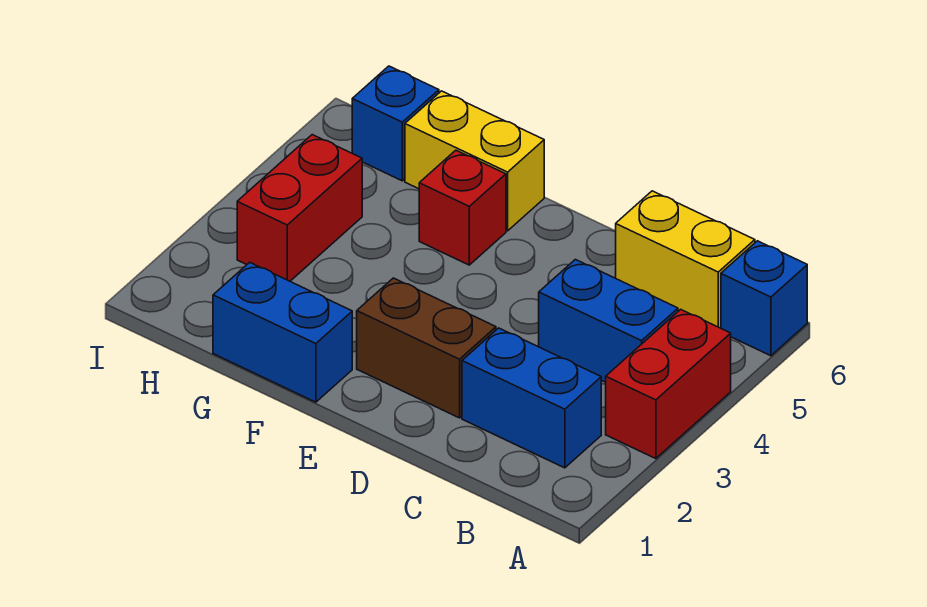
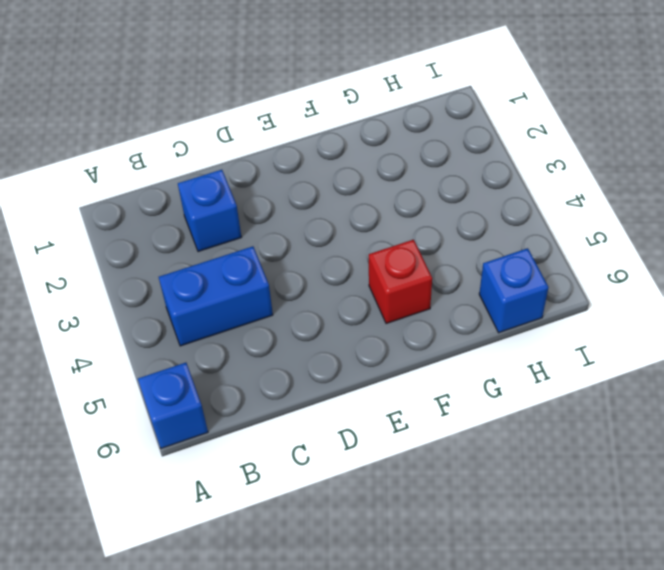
blue brick C2 level 1 -> blue brick B2:C2 level 1
none -> red brick A3:A4 level 1
none -> yellow brick B6:C6 level 1

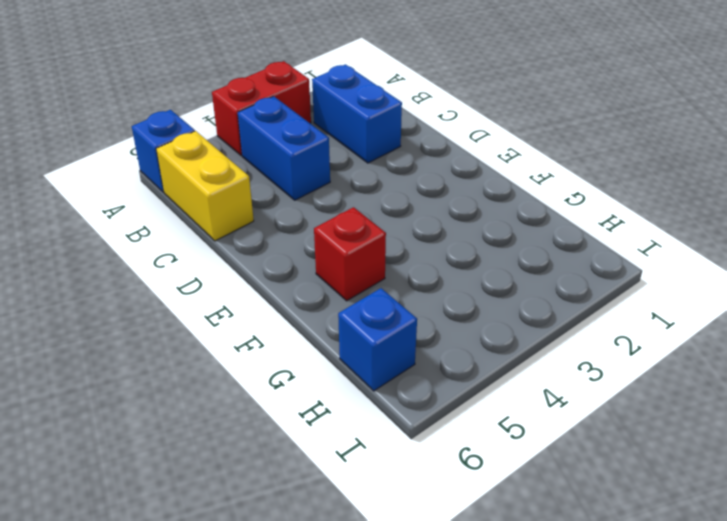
none -> brown brick D2:E2 level 1
none -> blue brick F1:G1 level 1

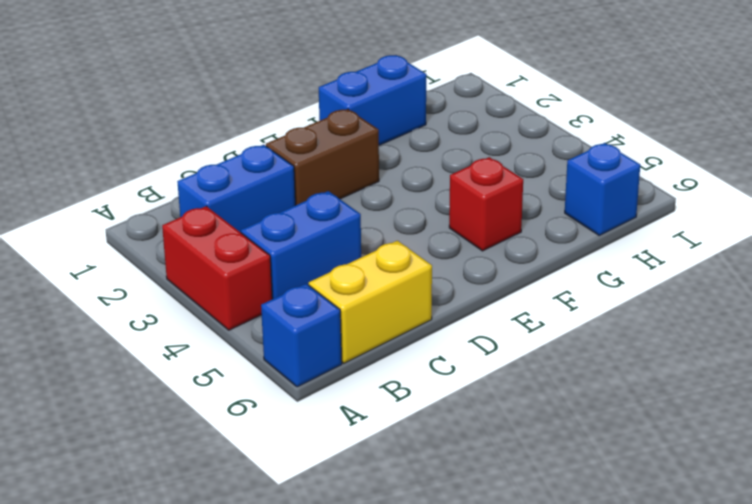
none -> yellow brick F6:G6 level 1
none -> red brick H3:H4 level 1

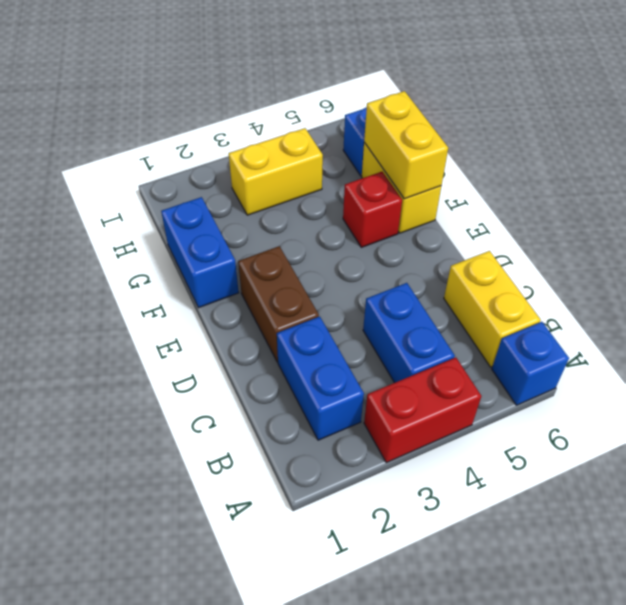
yellow brick F6:G6 level 2 -> none
yellow brick H3:H4 level 1 -> red brick H3:H4 level 1

